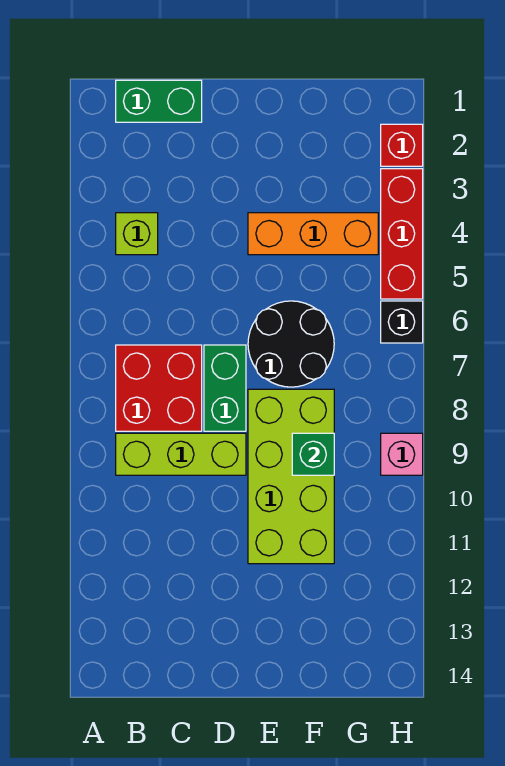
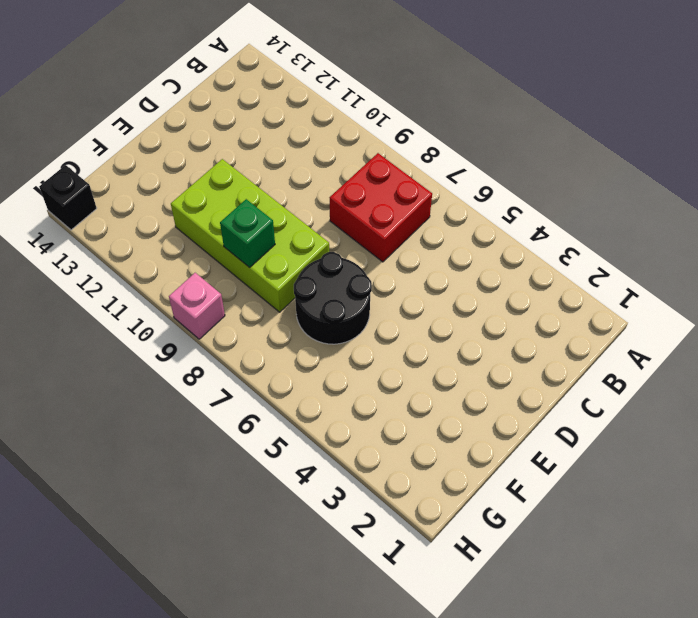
black brick H14 level 1 -> black brick H6 level 1
none -> green brick B1:C1 level 1
none -> lime brick B4 level 1
none -> lime brick B9:D9 level 1

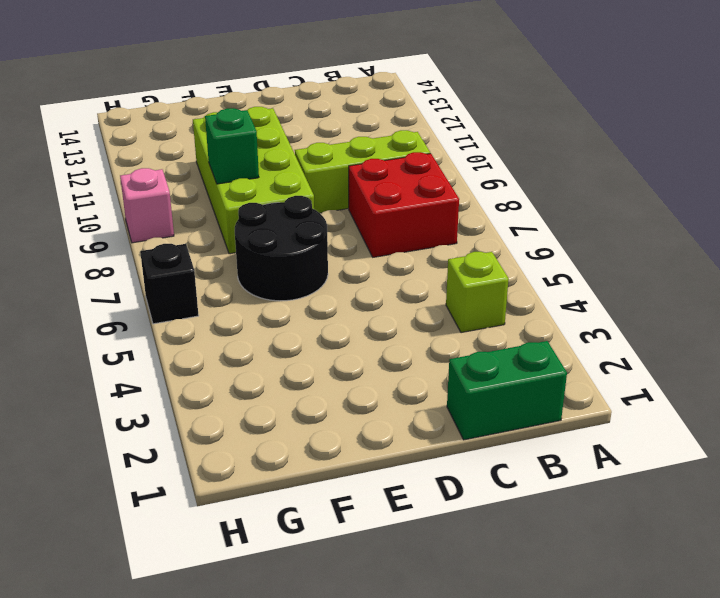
none -> green brick D7:D8 level 1
none -> orange brick E4:G4 level 1
none -> red brick H2 level 1

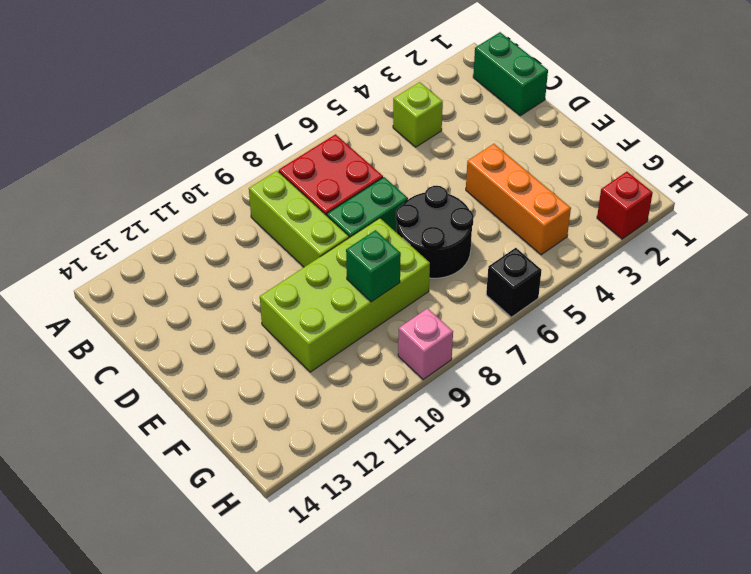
none -> red brick H3:H5 level 1

